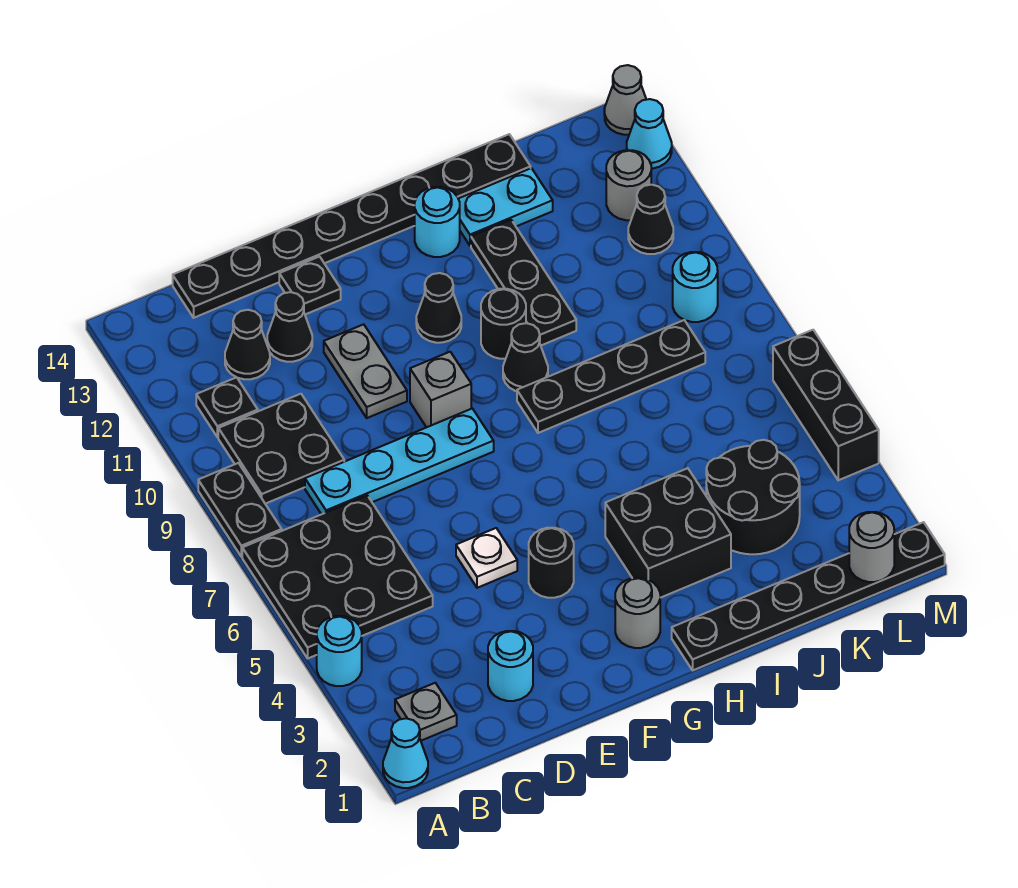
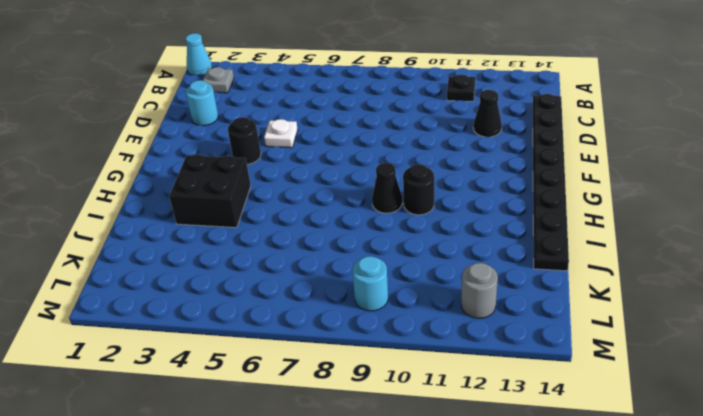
none -> cyan round brick A4 level 1
none -> black plate A5:C7 level 1
none -> black plate A8:A9 level 1
none -> black plate B9:C10 level 1

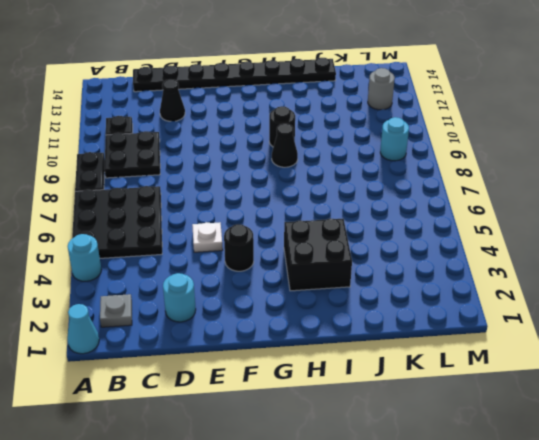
none -> cyan plate C8:F8 level 1
none -> black cone C12 level 1
none -> grey plate E10:E11 level 1
none -> black plate E13 level 1

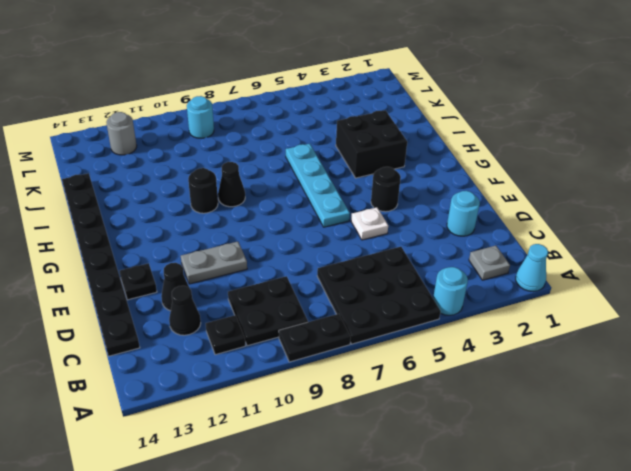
cyan plate F6:I6 level 1 -> cyan plate C8:F8 level 1
none -> grey brick F9 level 1
none -> grey round brick G2 level 1
none -> black cone G11 level 1
none -> black plate H1:M1 level 1

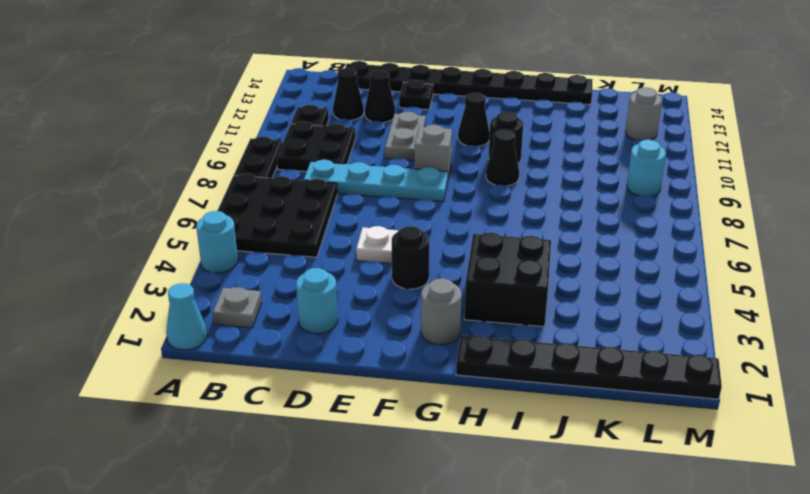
none -> black plate H8:K8 level 1
none -> cyan round brick H13 level 1
none -> black plate I10:I12 level 1
none -> cyan plate I13:J13 level 1

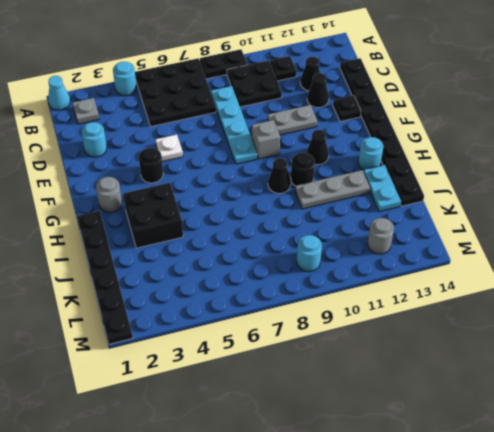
grey plate I10:I12 level 1 -> black plate I10:I12 level 1
none -> black plate H8:K8 level 1
none -> black round brick J3:K4 level 1
none -> black cone L11 level 1
none -> black brick M4:M6 level 1

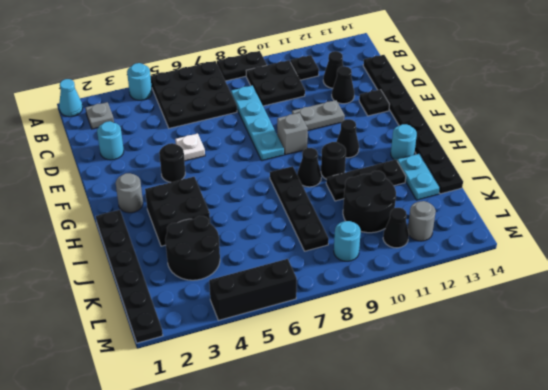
black round brick J10:K11 level 1 -> none
none -> cyan cone M13 level 1
none -> grey cone M14 level 1
none -> grey round brick L1 level 2

